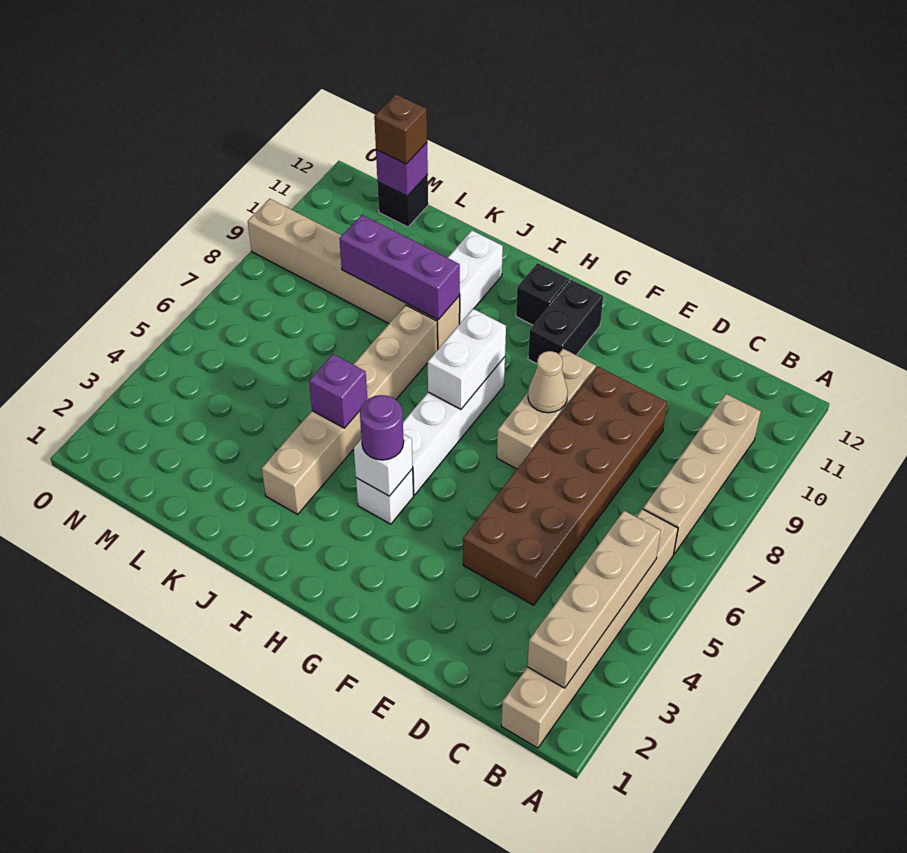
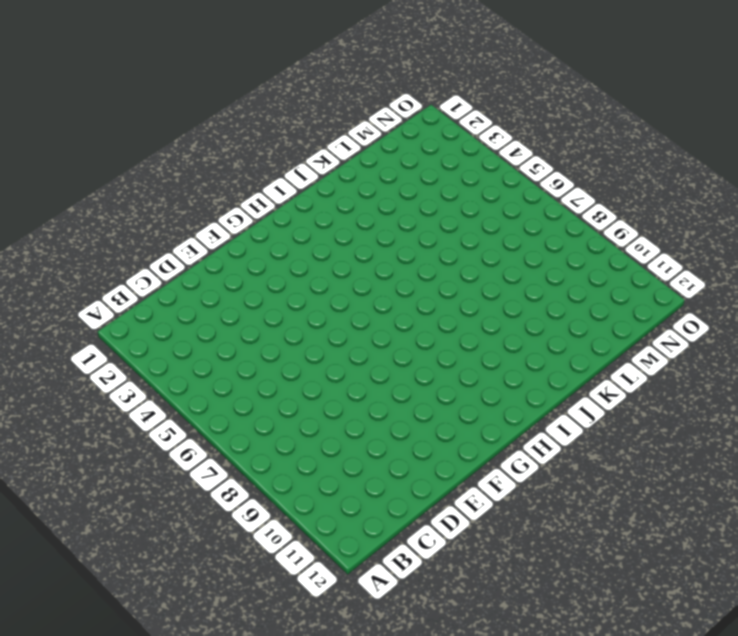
none -> tan brick B1:B6 level 1
none -> tan brick B7:B10 level 1
none -> brown brick D4:E9 level 1

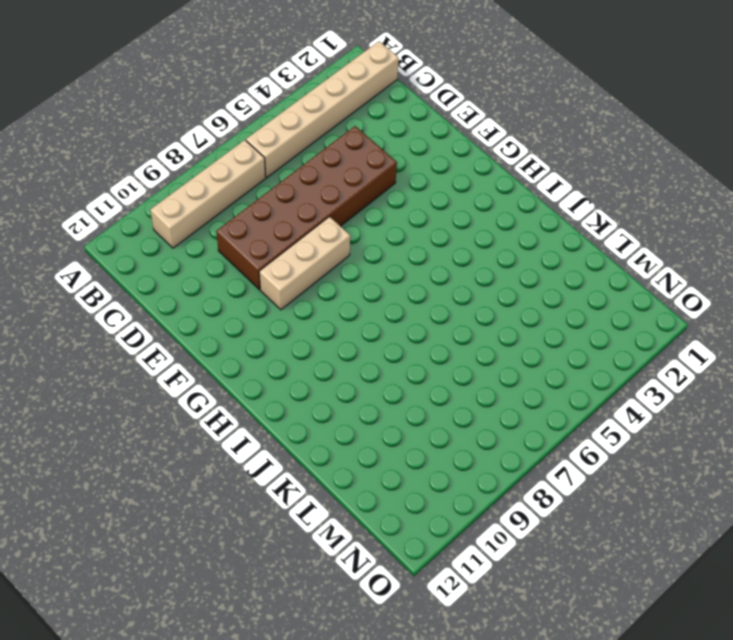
none -> black brick G10:G11 level 1
none -> white brick H4 level 1
none -> white brick H5:H8 level 1

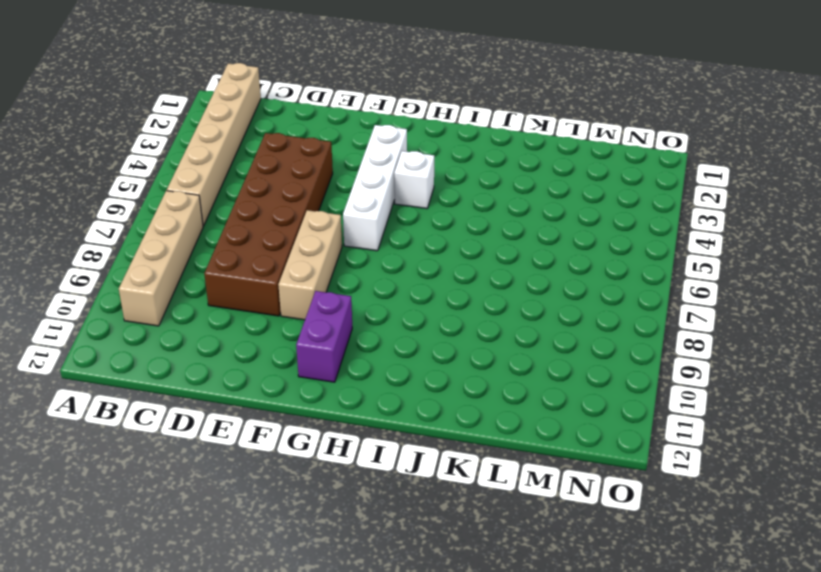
white brick G3:G6 level 1 -> white brick H5:H8 level 1
purple brick G10:G11 level 1 -> black brick G10:G11 level 1
none -> black brick H11 level 1
none -> tan brick J3:J8 level 1
none -> tan brick J9:O9 level 1

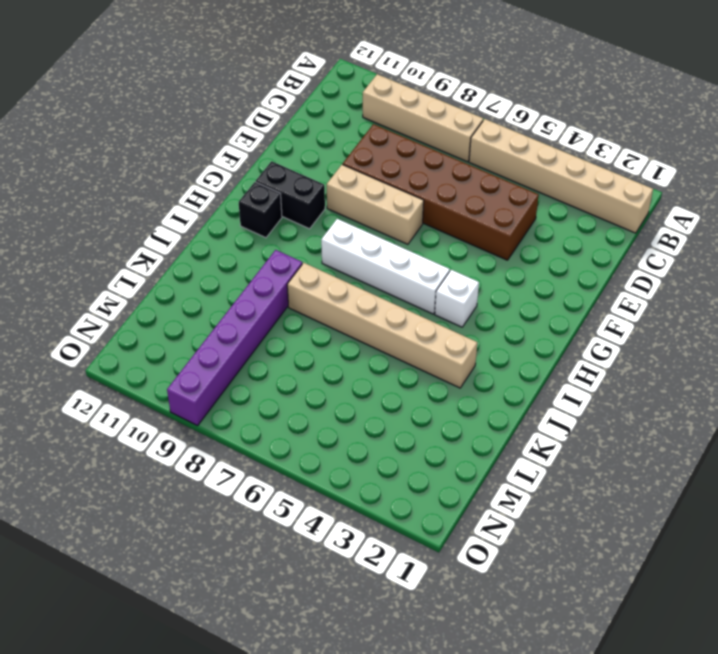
purple brick J9:O9 level 1 -> tan brick J9:O9 level 1
none -> white brick J10:J11 level 1
none -> black brick M12 level 1
none -> tan brick B2:B5 level 2

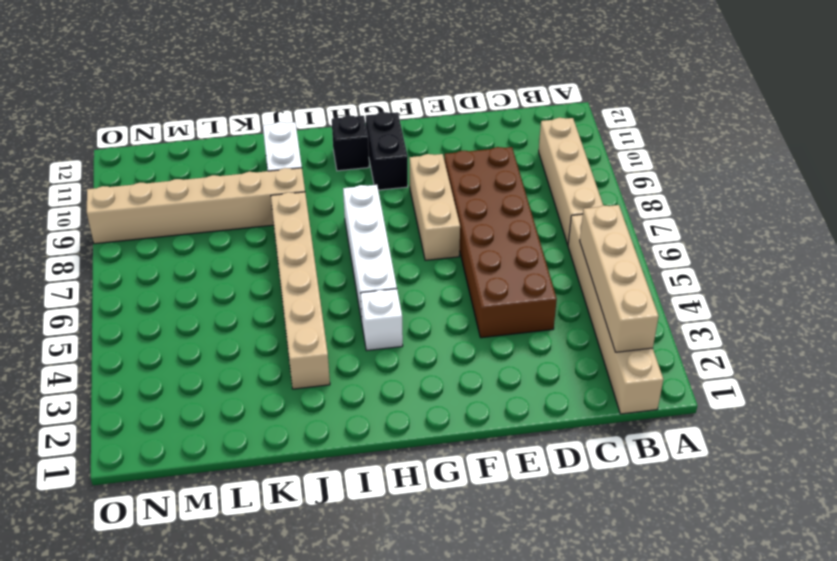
none -> black brick M12 level 1
none -> tan cone F8 level 2
none -> white brick H4 level 2

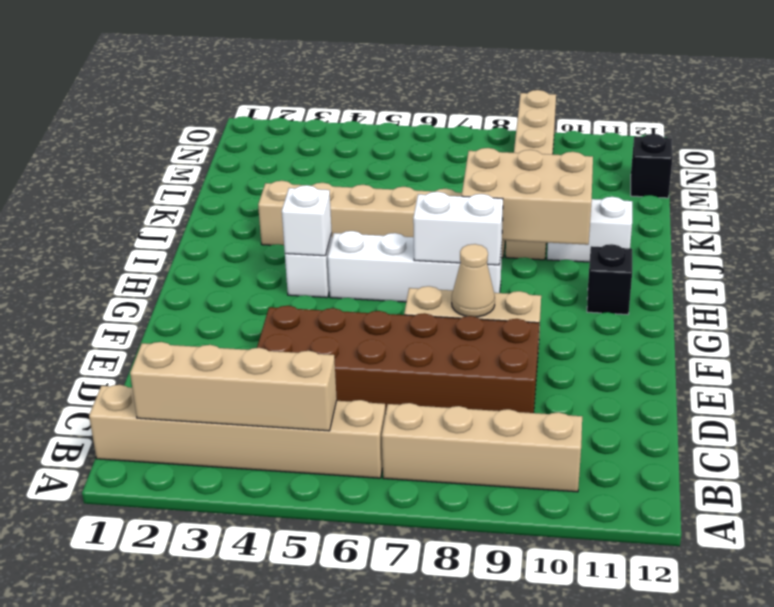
tan brick I8:J10 level 2 -> purple brick J9:L9 level 2
none -> black brick G10:G11 level 1
none -> purple brick J5 level 2
none -> purple brick M12 level 2

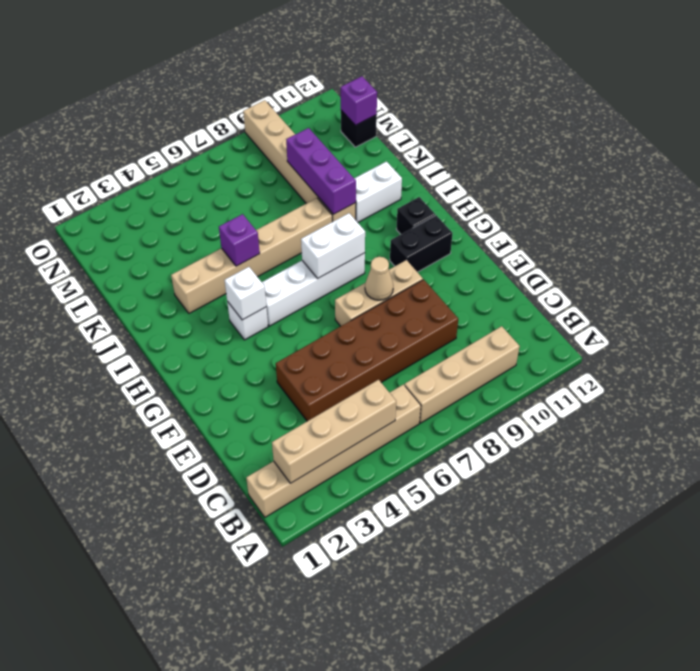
none -> purple round brick H4 level 3
none -> brown brick M12 level 3

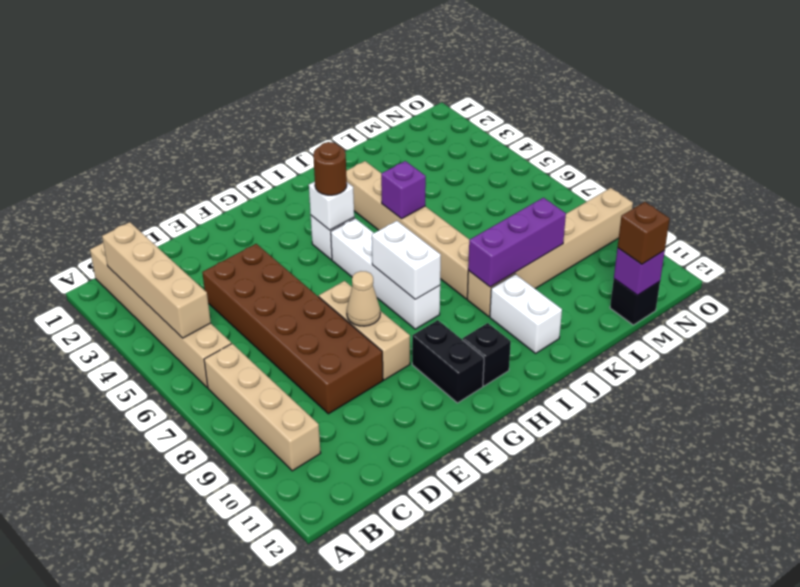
brown round brick H4 level 3 -> purple round brick H4 level 3

